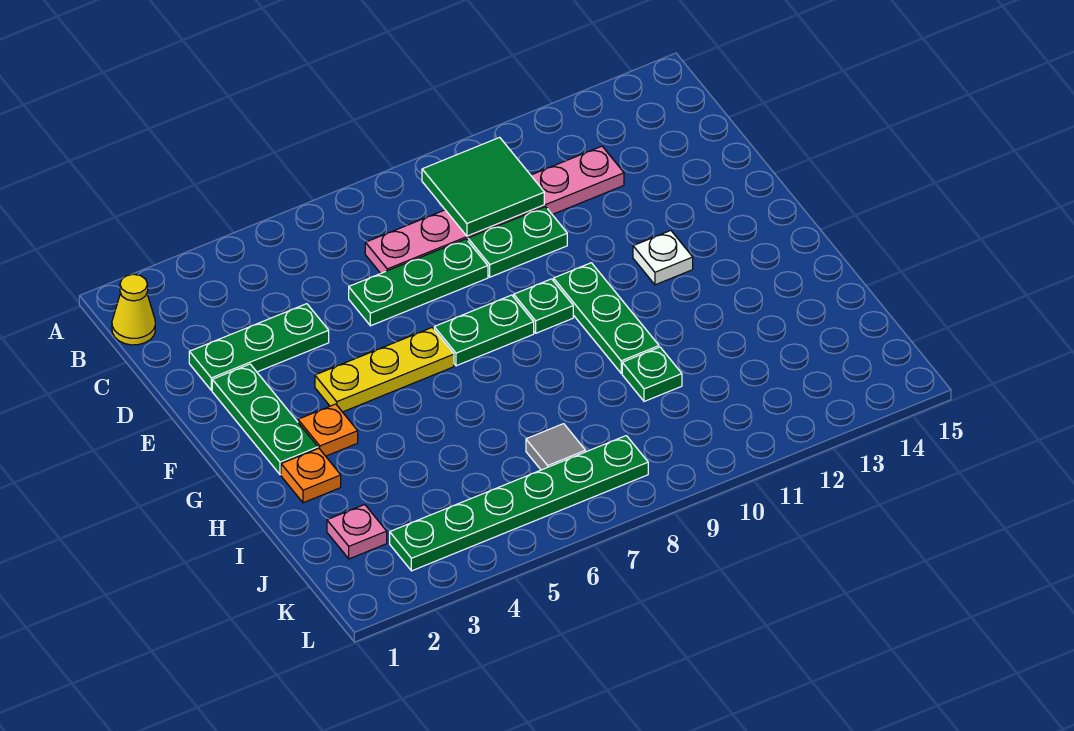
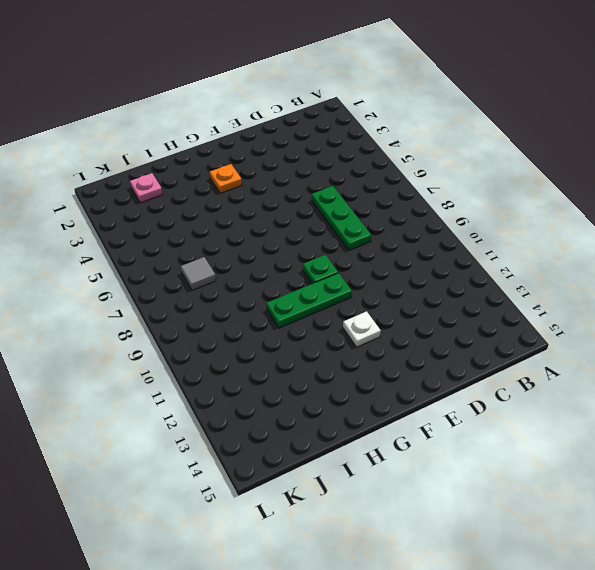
none -> yellow cone B1 level 1
none -> pink plate C7:C12 level 1
none -> green plate D2:D4 level 1

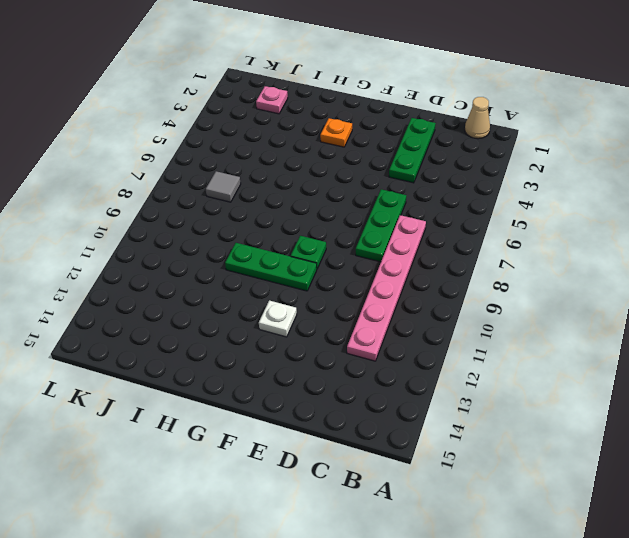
tan cone B1 level 1 -> yellow cone B1 level 1
none -> green plate D9:D10 level 1
none -> green plate E2:G2 level 1
none -> yellow plate F4:F6 level 1

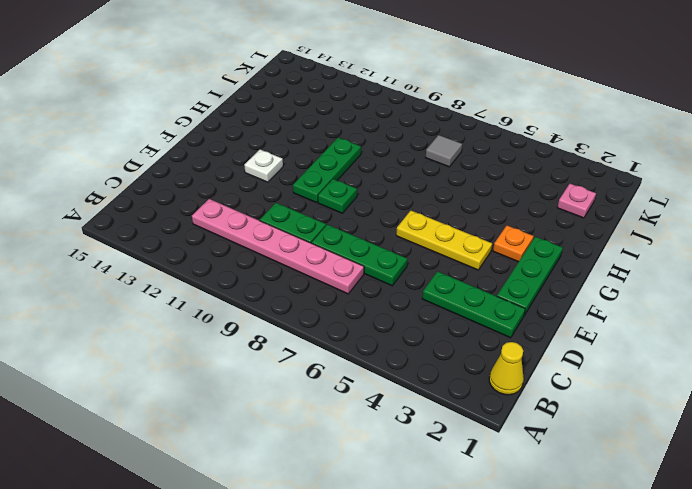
none -> green plate F7:F8 level 1
none -> orange plate H2 level 1
none -> green plate I10 level 1

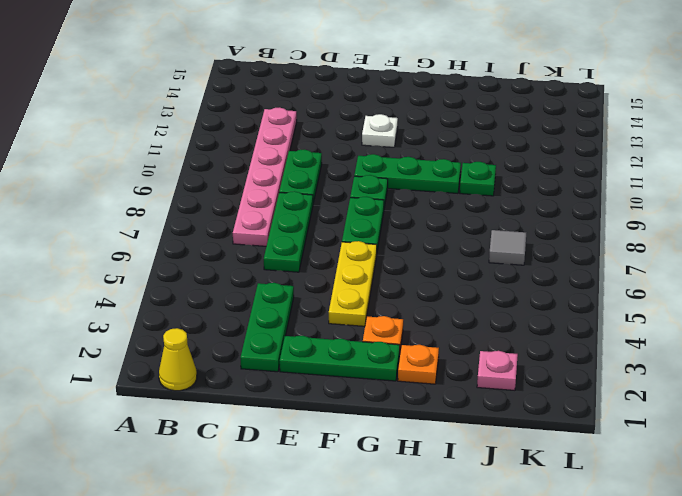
none -> green plate K3:K8 level 1
none -> green tile B9:C10 level 2

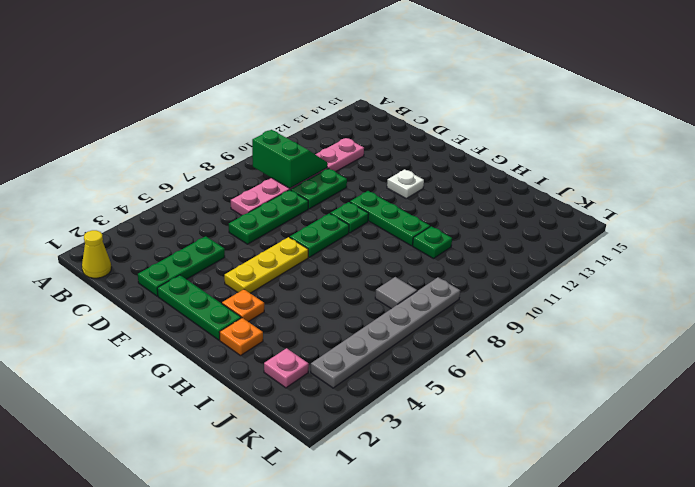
green slope B9:C10 level 2 top 9 -> green tile B9:C10 level 2
grey plate K3:K8 level 1 -> green plate K3:K8 level 1

